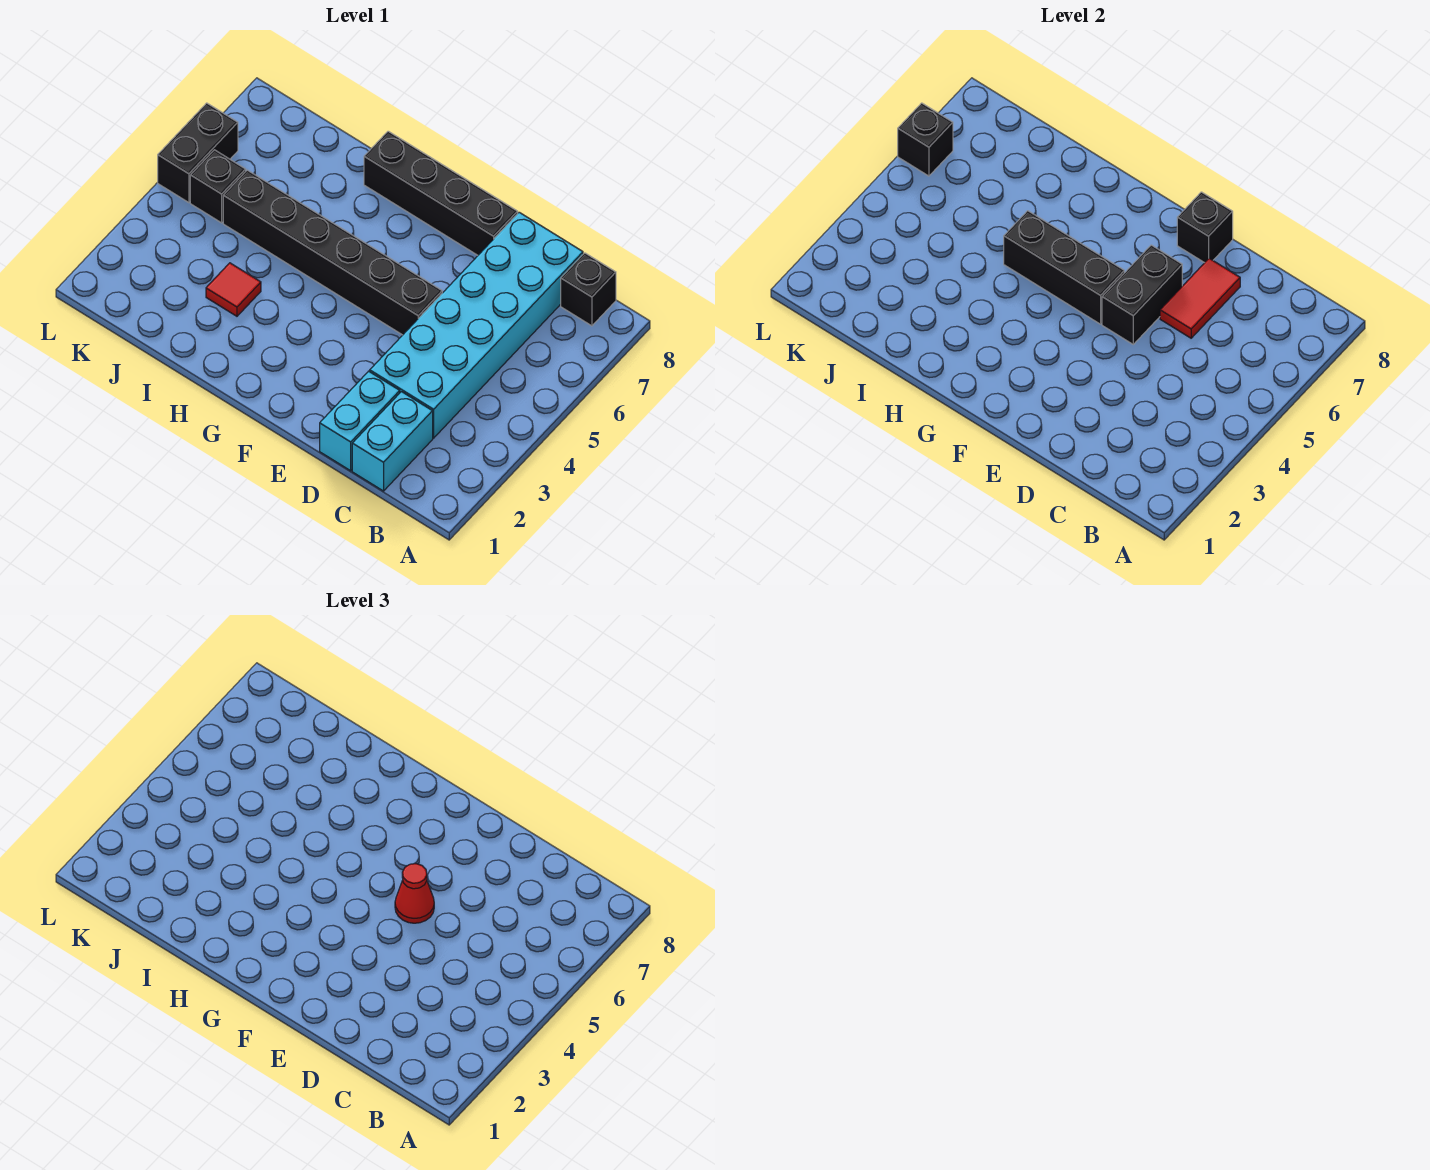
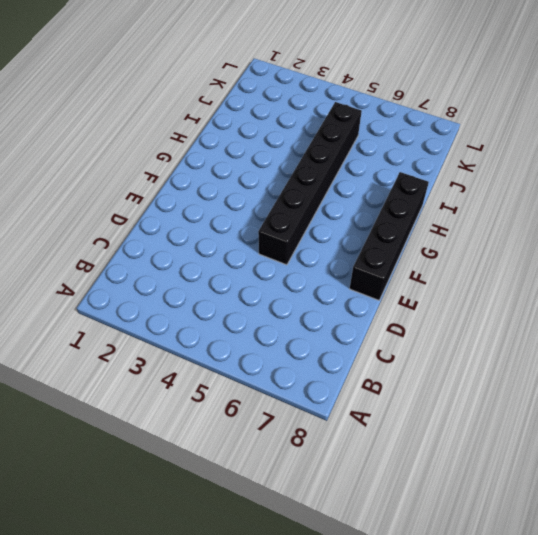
none -> black brick B8 level 1
none -> cyan brick C1:C2 level 1
none -> cyan brick C3:D8 level 1

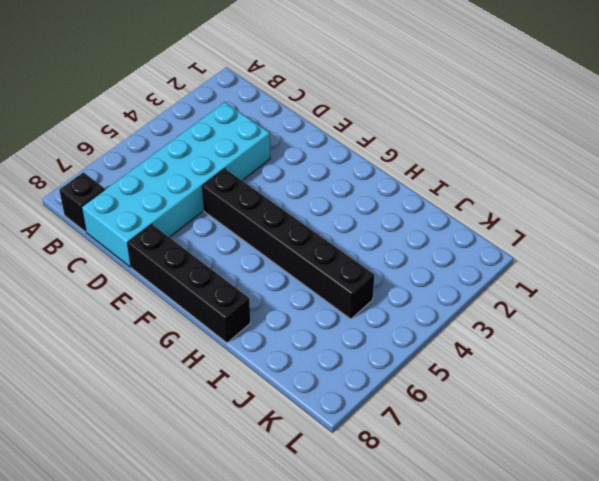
none -> cyan brick C1:C2 level 1
none -> cyan brick D1:D2 level 1
none -> red tile I3 level 1

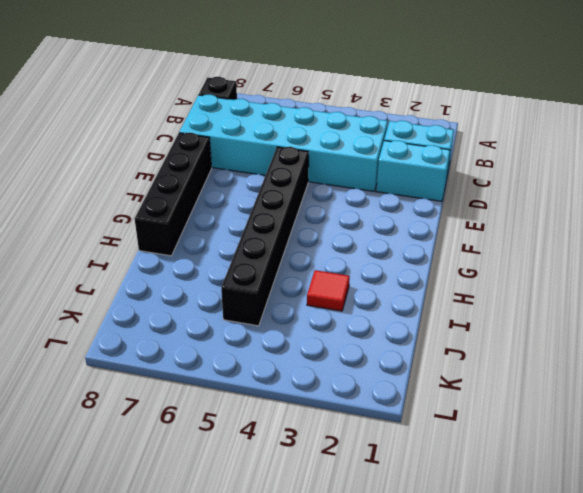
none -> black brick K5 level 1
none -> black brick L5:L6 level 1
none -> red tile D6:D7 level 2

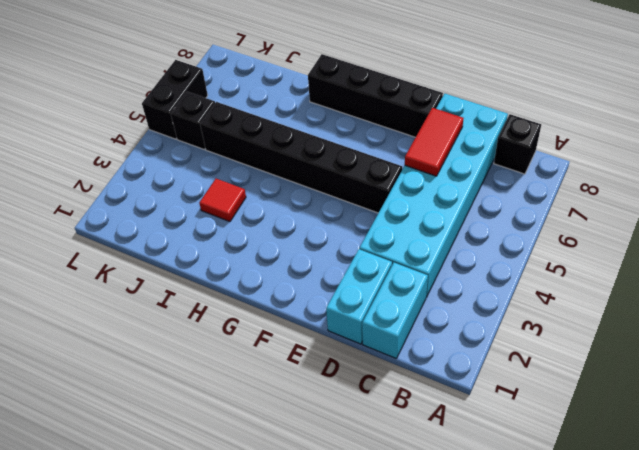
none -> black brick E5:E6 level 2
none -> black brick E8 level 2
none -> black brick F5:H5 level 2

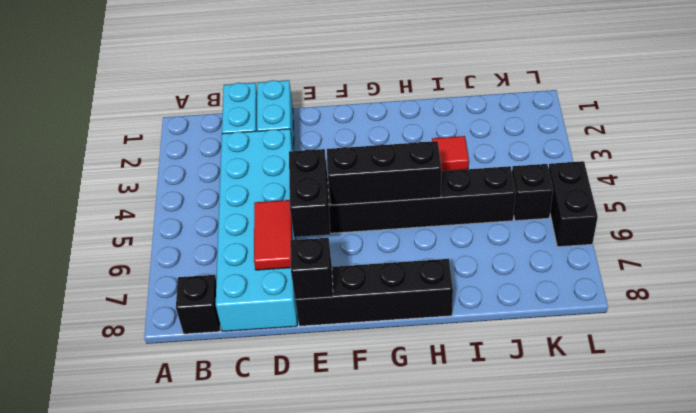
none -> black brick L6 level 2
none -> red cone E5 level 3

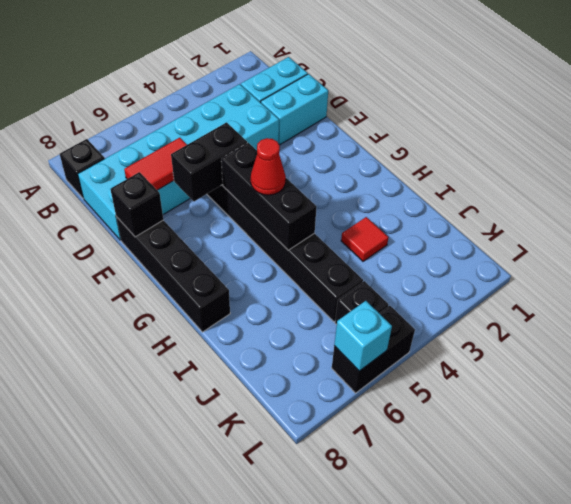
red cone G5 level 3 -> red cone E5 level 3
cyan brick L6 level 2 -> black brick L6 level 2

